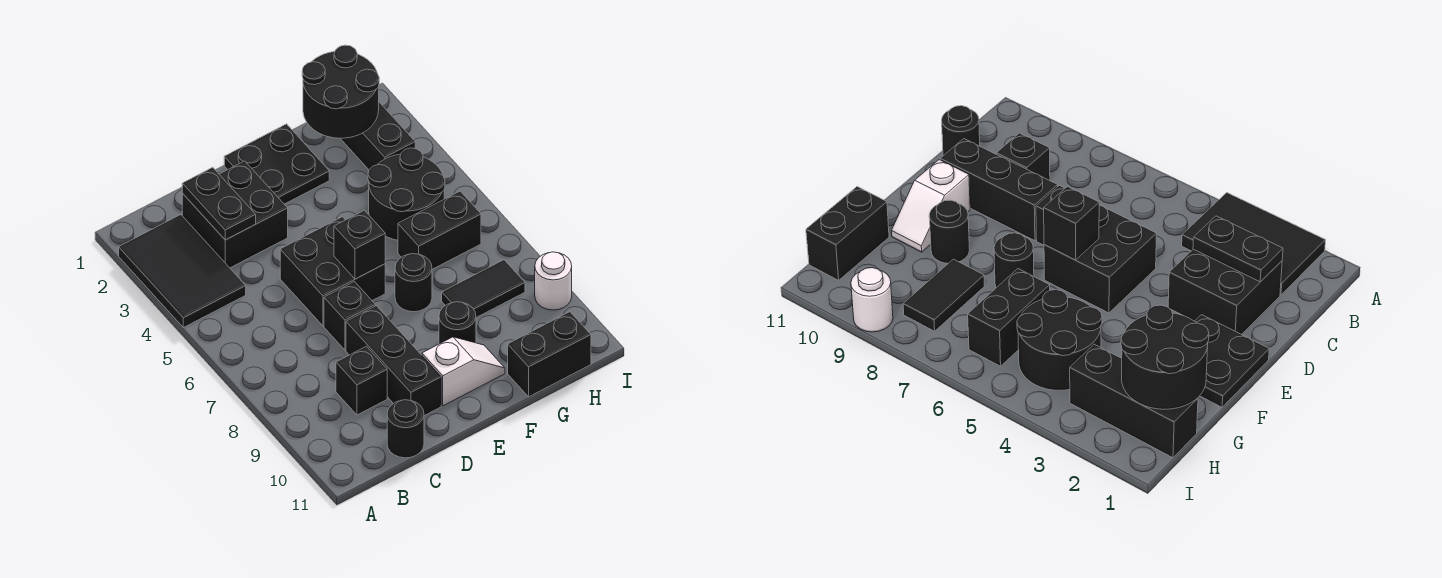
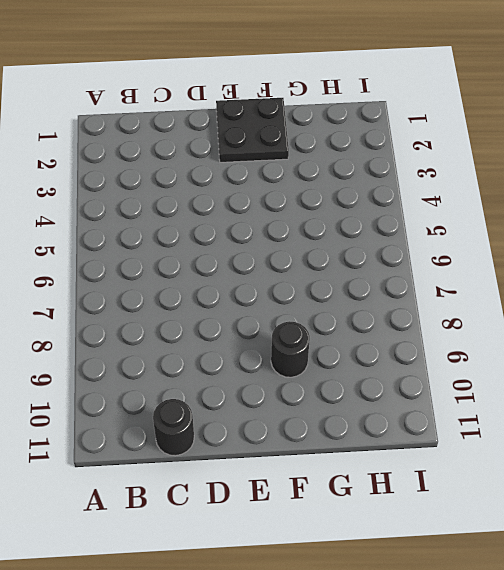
none -> black tile A2:B4 level 1
none -> black brick C2:D3 level 1
none -> black brick C9 level 1

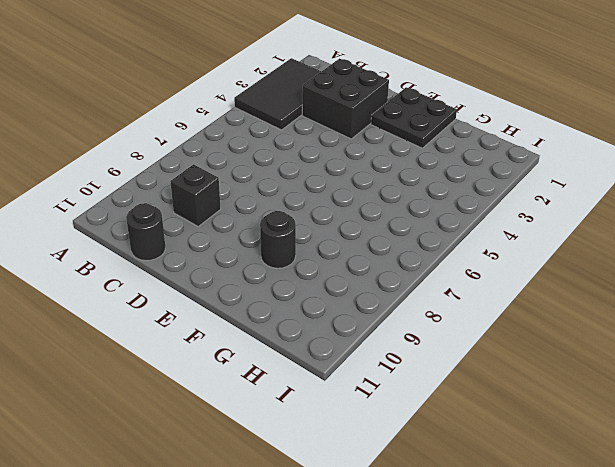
none -> black brick D5:E6 level 1
none -> black brick D7 level 1
none -> black brick D8:D10 level 1

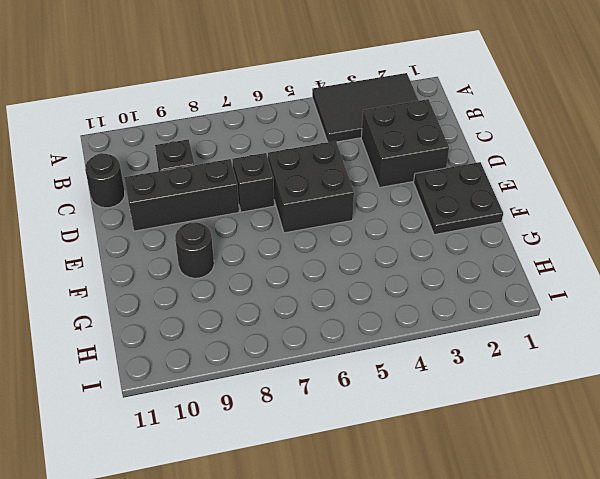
none -> white slope E10:F10 level 1 top E
none -> black round brick F7 level 1
none -> black round brick G4:H5 level 1

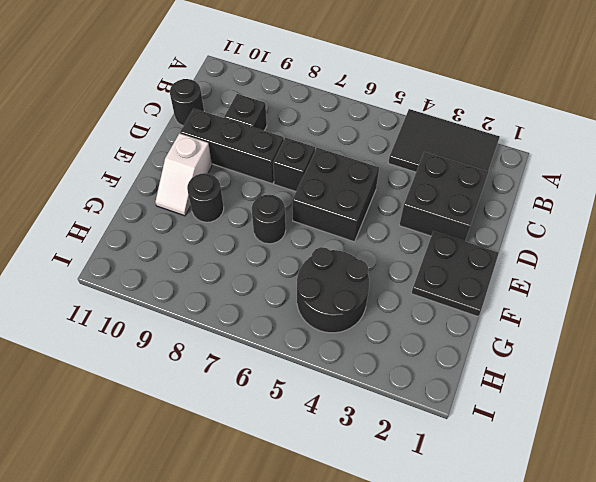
none -> black brick G6:H6 level 1
none -> black tile G8:H8 level 1
none -> black brick G11:H11 level 1

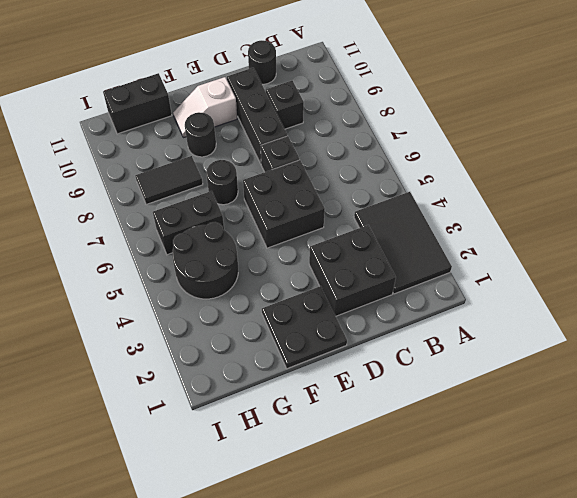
none -> black brick H1:H3 level 1
none -> white round brick I9 level 1
none -> black plate C2:C3 level 2

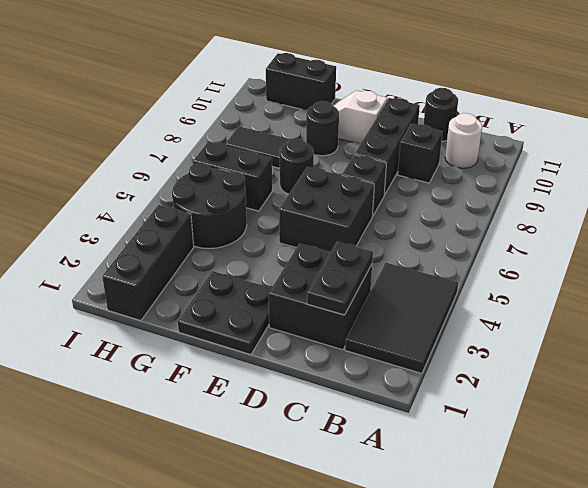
white round brick B10 level 1 -> white round brick I9 level 1
none -> black brick E6 level 2
none -> black round brick G1:H2 level 2

